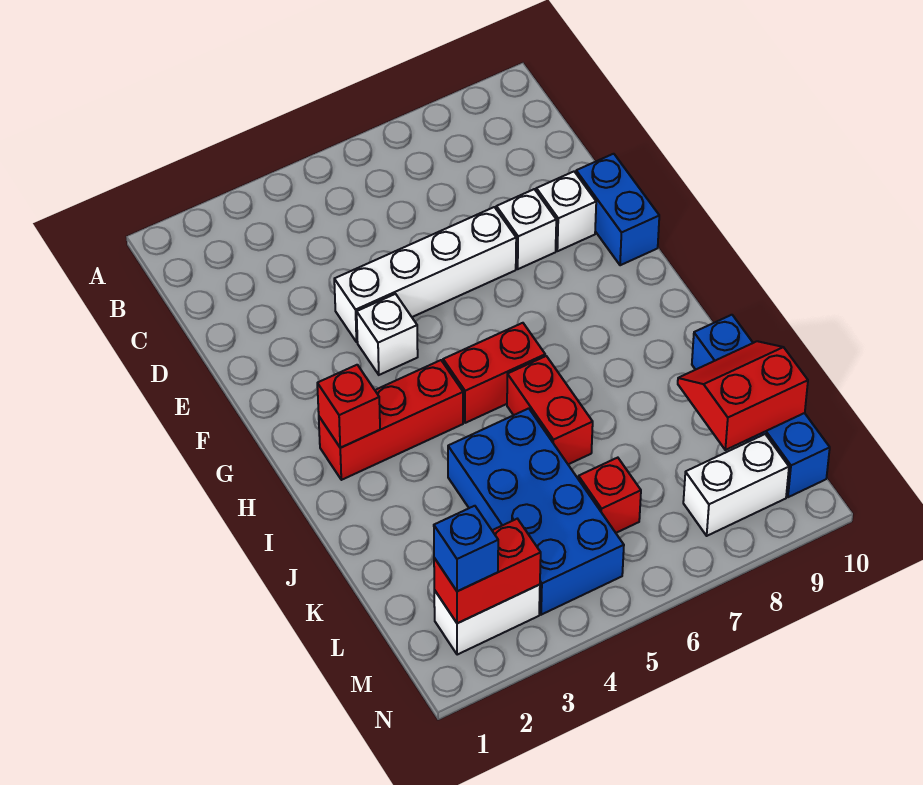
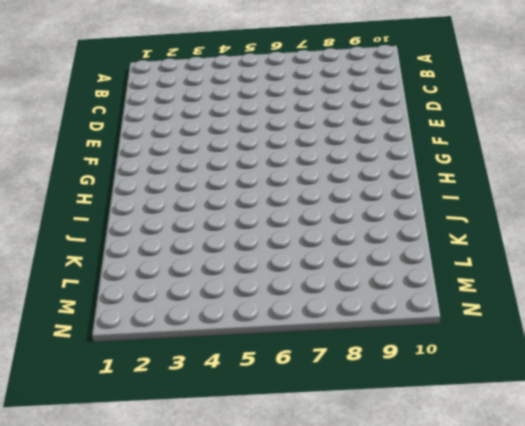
none -> white brick E4:E7 level 1
none -> white brick E8 level 1
none -> white brick E9 level 1

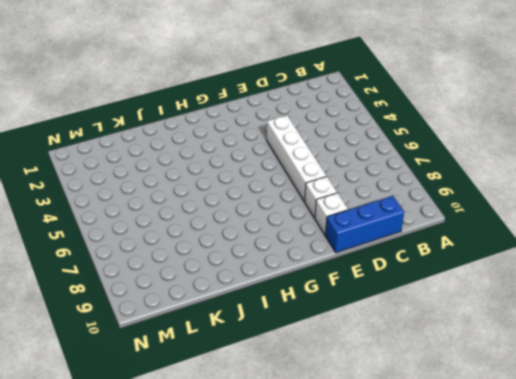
blue brick C10:E10 level 1 -> blue brick E10:F10 level 1
none -> white brick F4 level 1
none -> red brick H2:H4 level 1
none -> red brick H5:H6 level 1

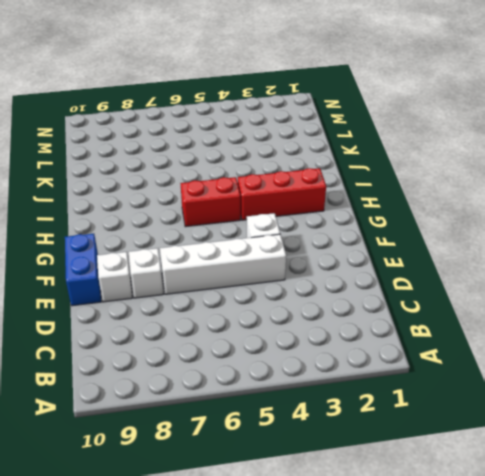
none -> red brick I6:J6 level 1
none -> blue brick J4:M5 level 1
none -> blue brick J10:M10 level 1

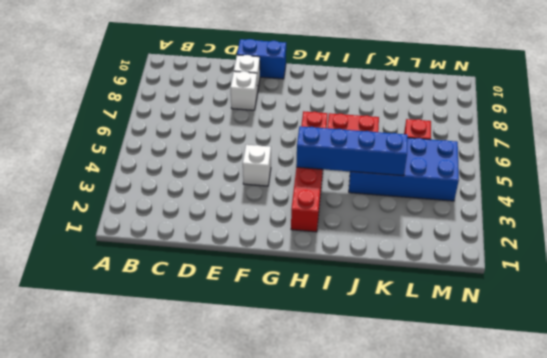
blue brick H4:K4 level 2 -> blue brick J10:M10 level 1
none -> white brick E4:E7 level 1
none -> white brick M2:M3 level 1
none -> white brick M8:M9 level 1

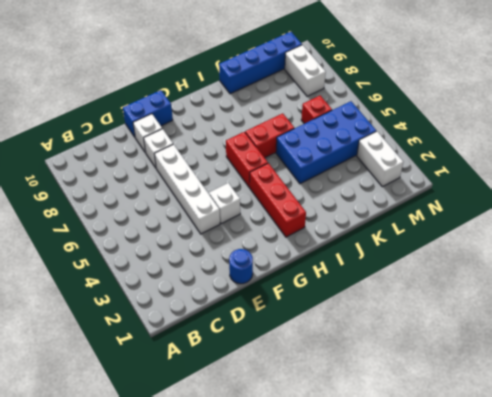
blue round brick E1 level 1 -> none
none -> red brick H2 level 2
none -> red slope K9:L10 level 2 top L
none -> red brick M2:M3 level 2

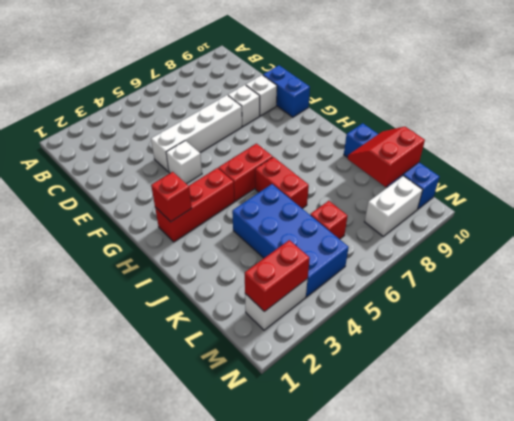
none -> blue brick M2 level 3

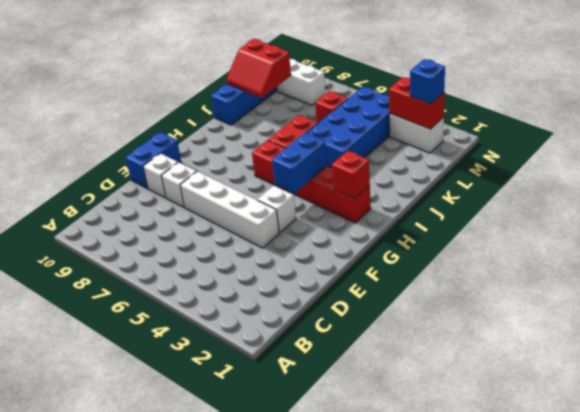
blue brick G4:H4 level 2 -> none

